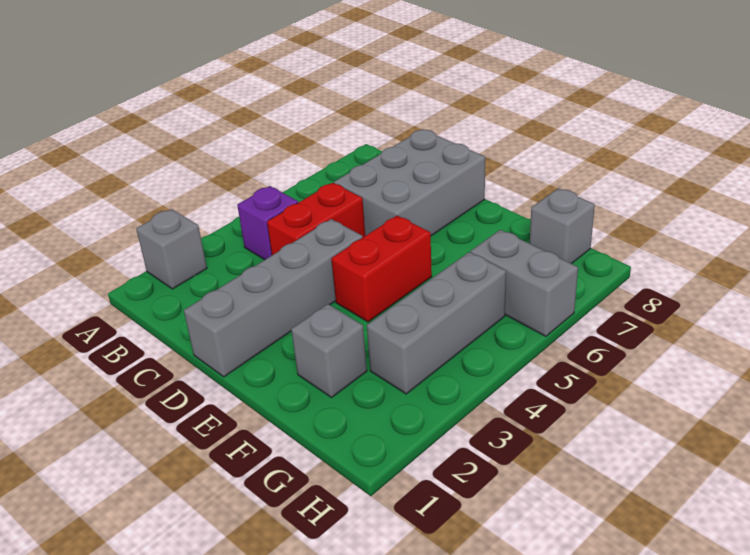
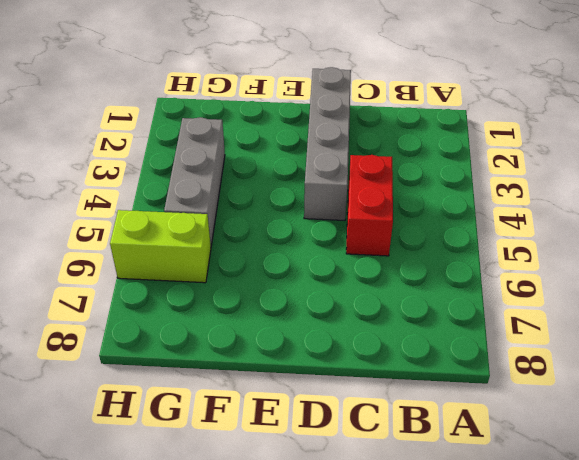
lime brick G6:H6 level 1 -> grey brick G6:H6 level 1
none -> grey brick A2 level 1
none -> purple brick B4 level 1

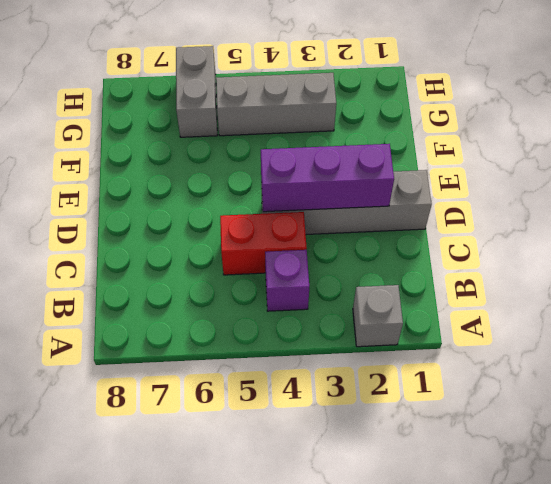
purple brick D2:D4 level 2 -> none
none -> grey brick C6:D8 level 1
none -> red brick E4:E5 level 1

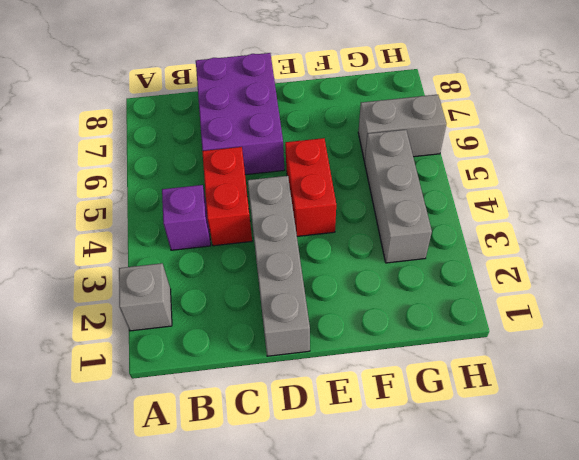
purple brick C6:D8 level 1 -> grey brick C6:D8 level 1
none -> grey brick F2 level 1
none -> grey brick G8 level 1

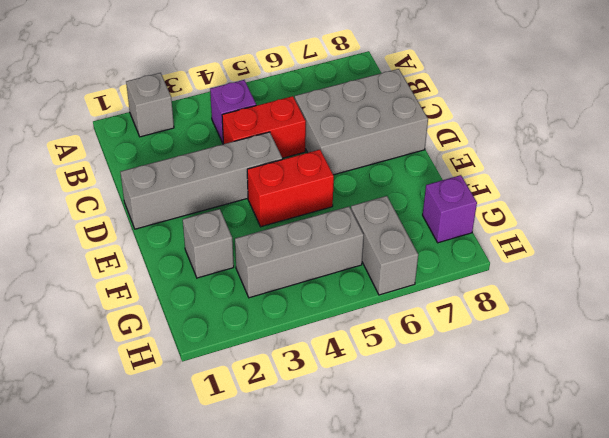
purple brick G8 level 1 -> grey brick G8 level 1

